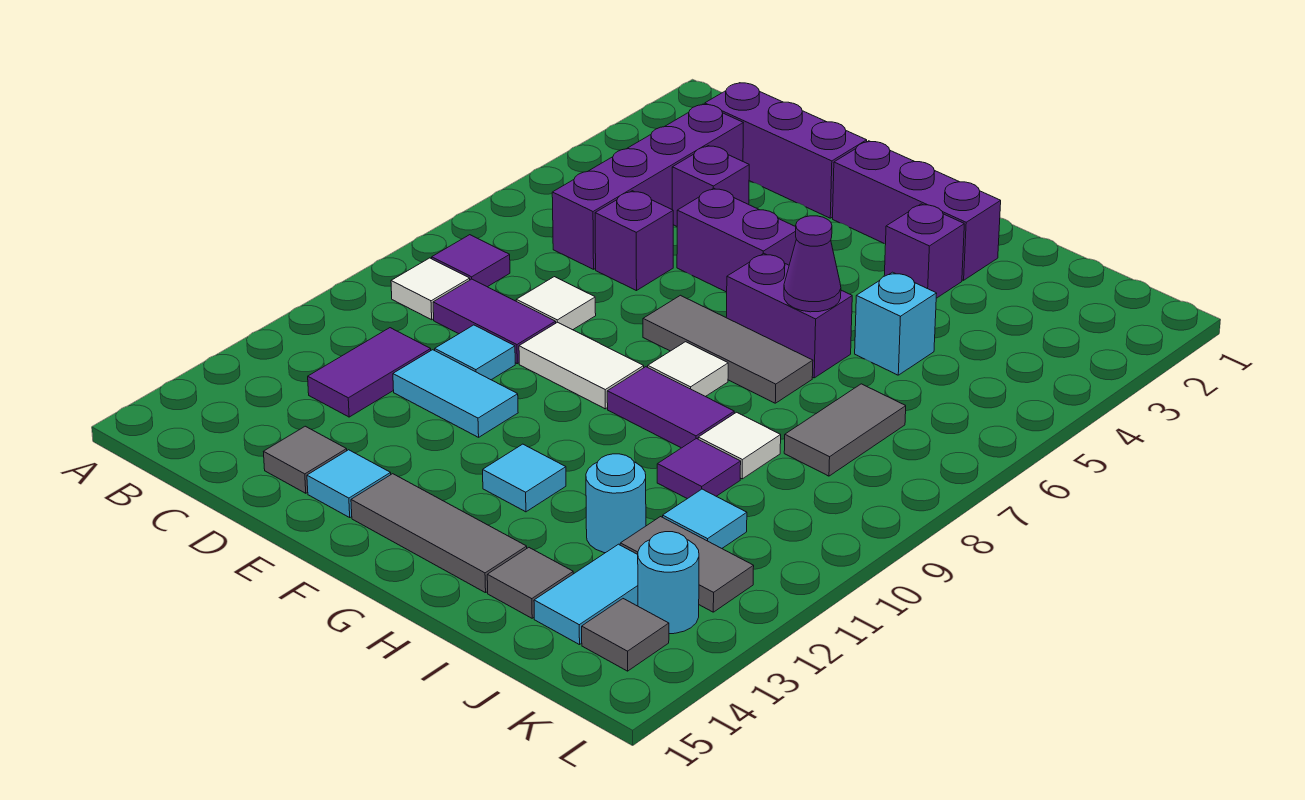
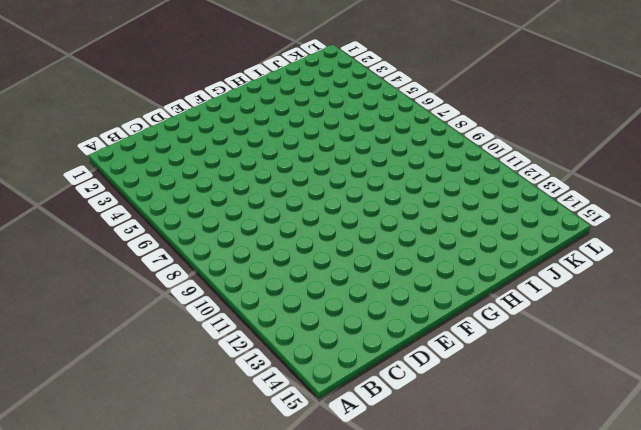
none -> purple tile B8 level 1
none -> white tile B9 level 1
none -> purple brick C2:E2 level 1
none -> purple brick C3:C6 level 1

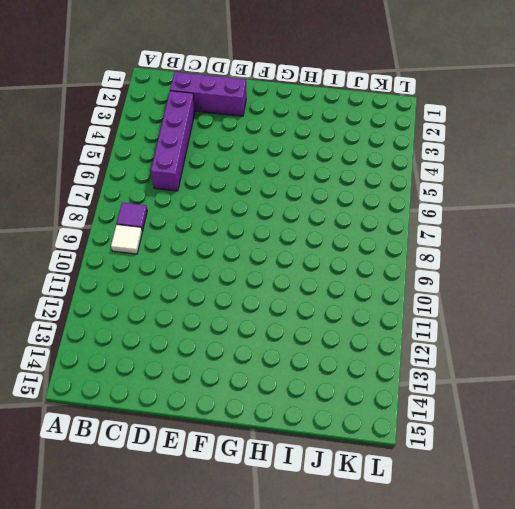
none -> purple tile C9:D9 level 1
none -> purple tile C11:C12 level 1
none -> purple brick D4 level 1
none -> purple brick D6 level 1

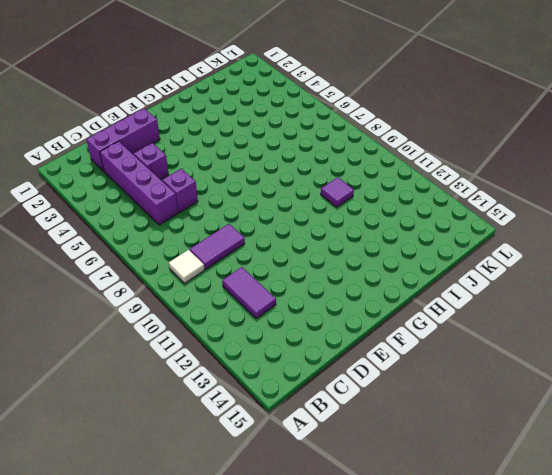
none -> purple tile B8 level 1
none -> white tile D8 level 1
none -> cyan tile D10 level 1
none -> cyan tile D11:E11 level 1

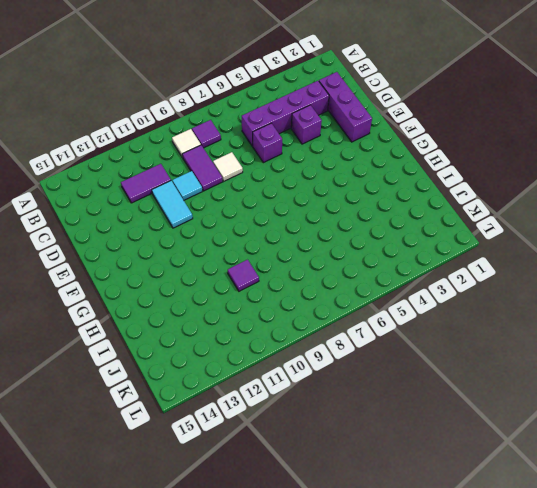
none -> grey tile D14 level 1
none -> purple brick E5:F5 level 1
none -> white tile E9:F9 level 1
none -> cyan tile E14 level 1

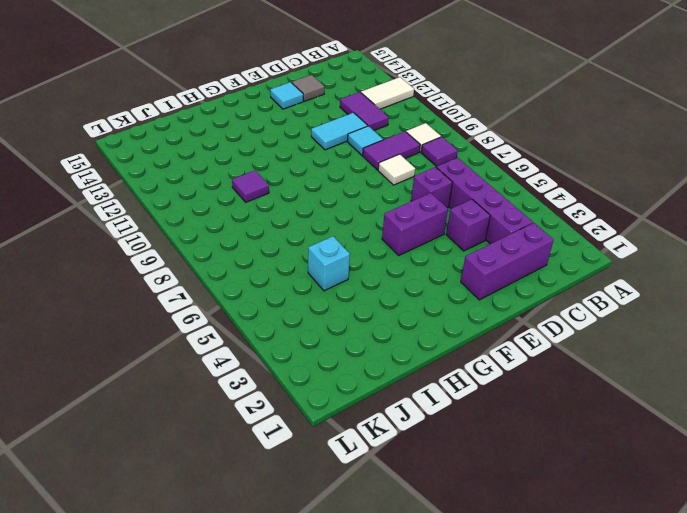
white tile A12:B12 level 1 -> white tile E9:F9 level 1
none -> purple brick F2:H2 level 1
none -> grey tile F7:H7 level 1
none -> grey tile F14:H14 level 1
none -> purple brick G6:H6 level 1

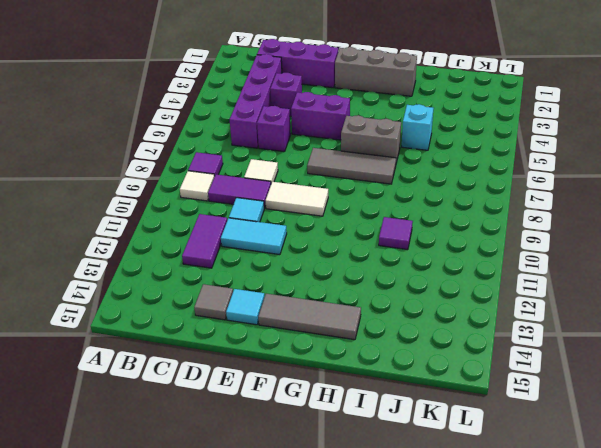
grey brick F2:H2 level 1 -> purple brick F2:H2 level 1
grey brick G6:H6 level 1 -> purple brick G6:H6 level 1
none -> white tile G8 level 1
none -> purple tile G9:H9 level 1
none -> cyan tile G12 level 1
none -> purple brick H3 level 1

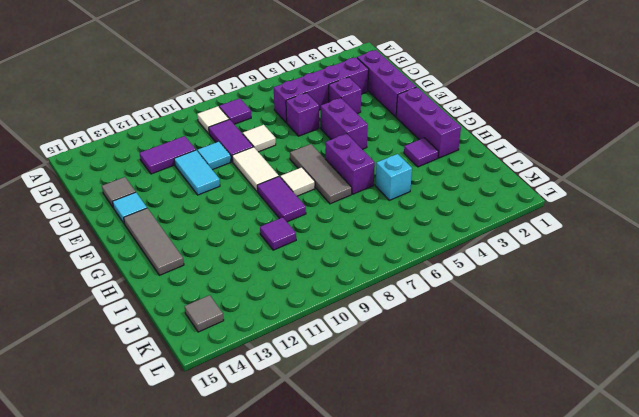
purple tile H3 level 1 -> purple brick H3 level 1
none -> cyan tile G12 level 1
none -> white tile I9 level 1
none -> cyan round brick I12 level 1
none -> grey tile I14 level 1

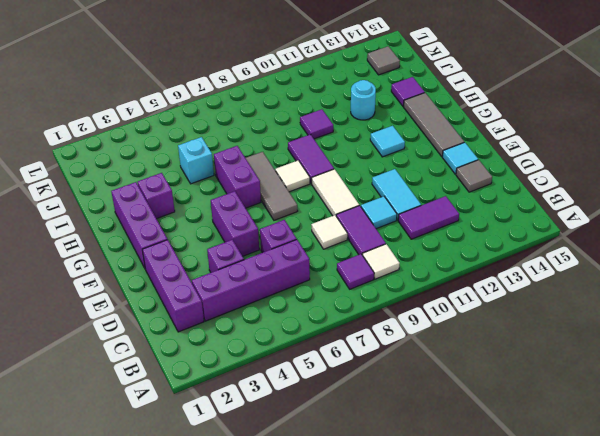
purple tile I14 level 1 -> grey tile I14 level 1
none -> white tile I9 level 1
none -> grey tile J7:J8 level 1
none -> cyan tile J11 level 1
none -> grey tile J12:K12 level 1

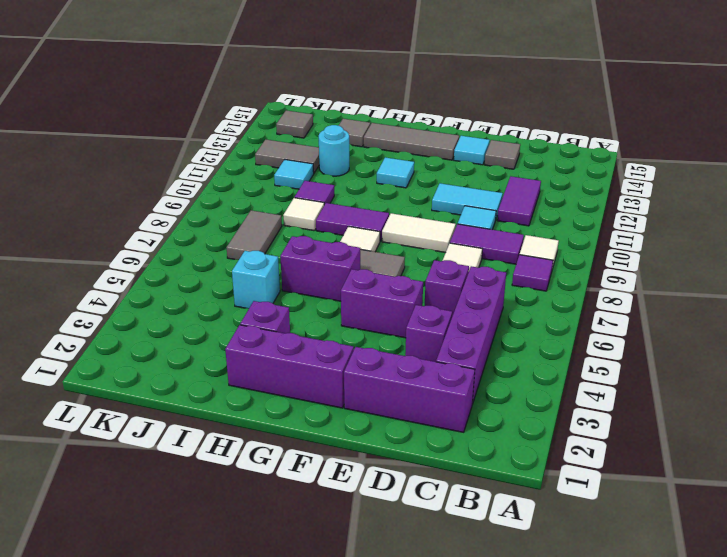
none -> cyan tile J13:J14 level 1
none -> cyan round brick K13 level 1
none -> purple cone H6 level 2

